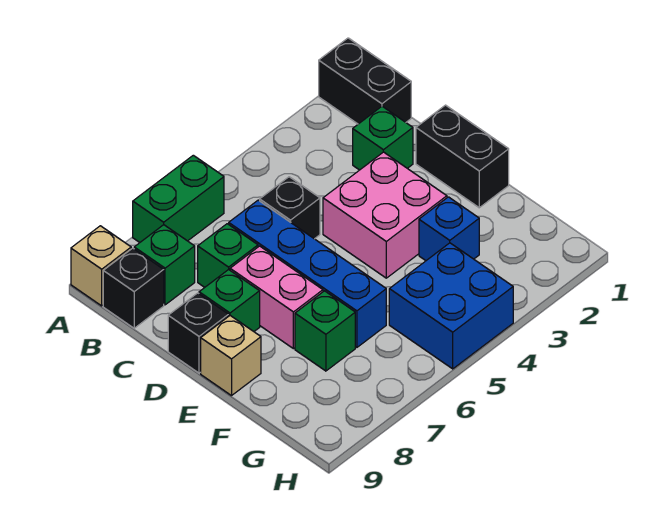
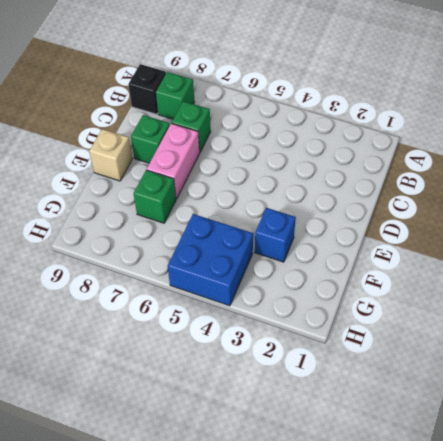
none -> black brick A1:B1 level 1
none -> green brick A6:A7 level 1
none -> tan brick A9 level 1

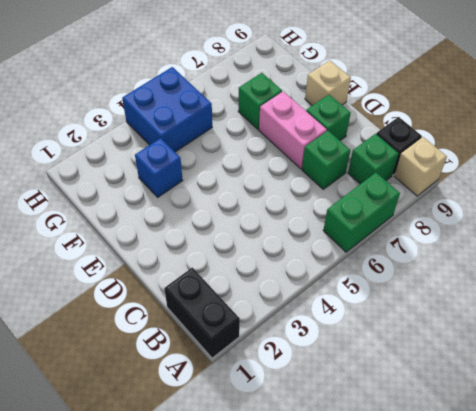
none -> green brick C2 level 1
none -> black brick C5 level 1
none -> blue brick C6:F6 level 1

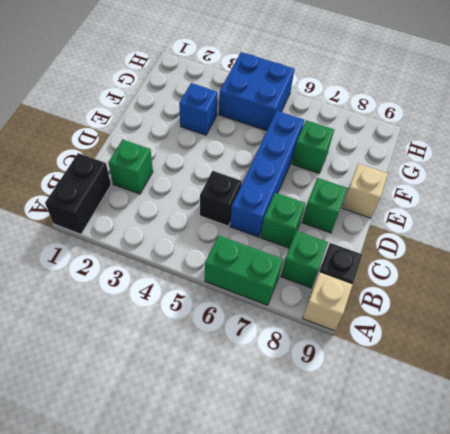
none -> black brick D1:E1 level 1
none -> pink brick D3:E4 level 1
none -> pink brick D7:E7 level 1

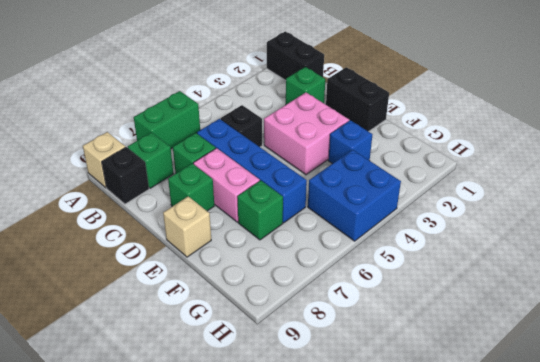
none -> black brick D9 level 1

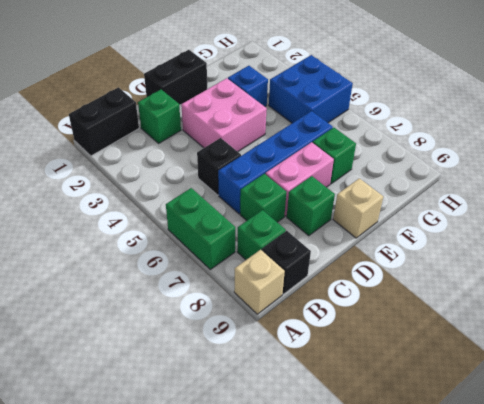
none -> black brick D9 level 1

